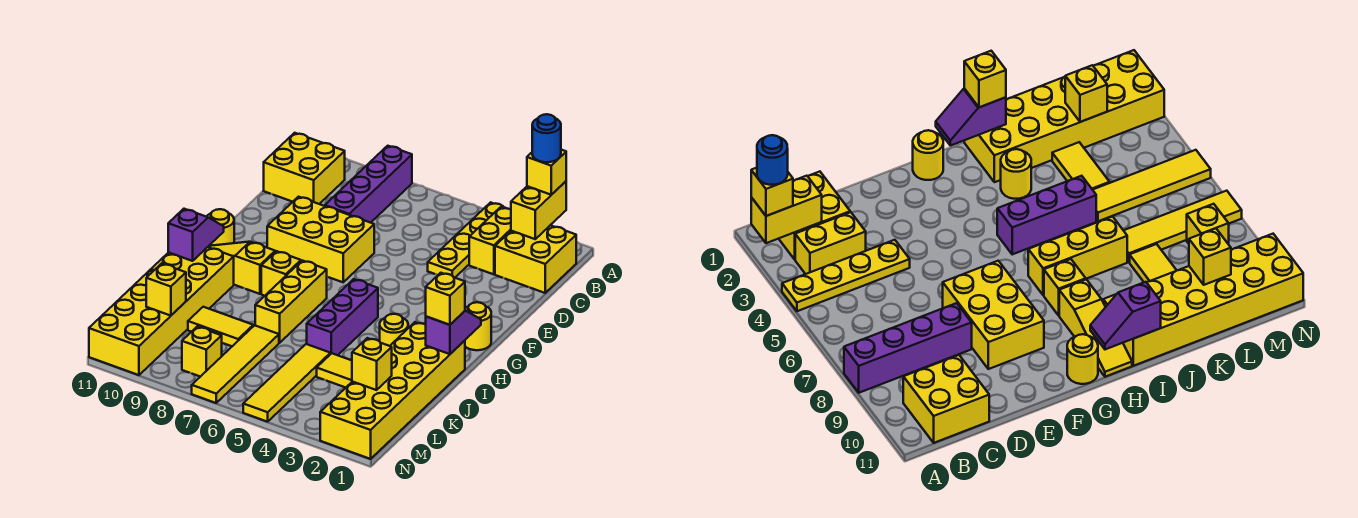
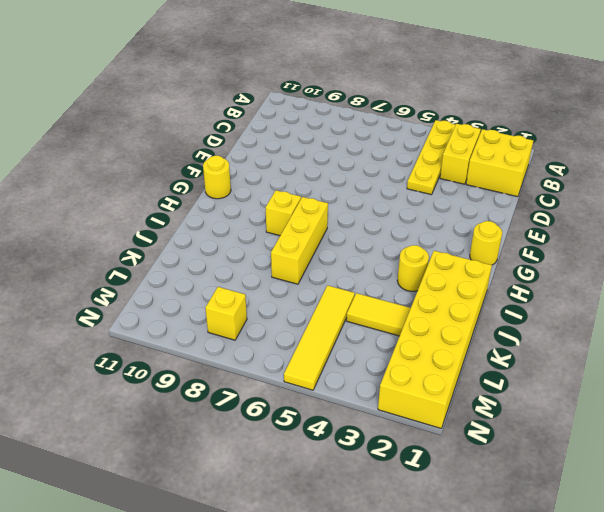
none -> purple brick A8:D8 level 1
none -> yellow brick B10:C11 level 1
none -> yellow brick E7:F9 level 1

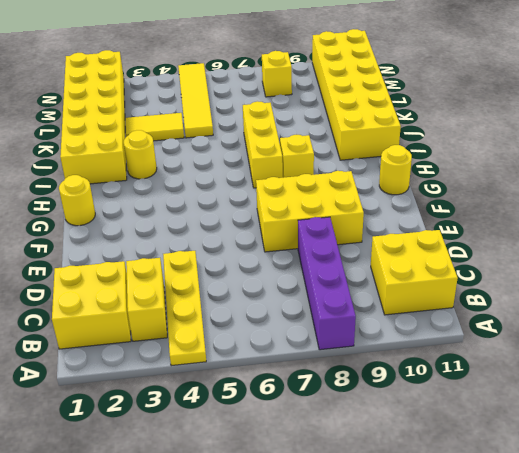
none -> purple brick H5:J5 level 1
none -> yellow slope H9:H11 level 1 top 9
none -> yellow tile K7:N7 level 1

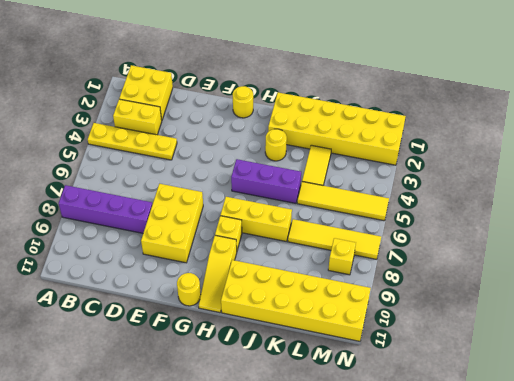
none -> yellow brick B10:C11 level 1
none -> yellow tile K8:K9 level 1
none -> yellow brick A2:B2 level 2

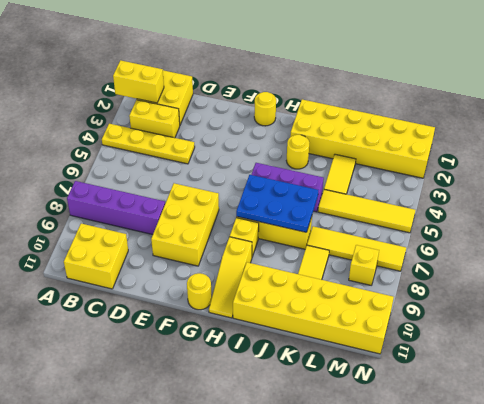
blue plate H6:J7 level 2 -> none
none -> purple slope H1:I1 level 2 top I
none -> purple slope H11:I11 level 2 top I
none -> yellow brick L2 level 2

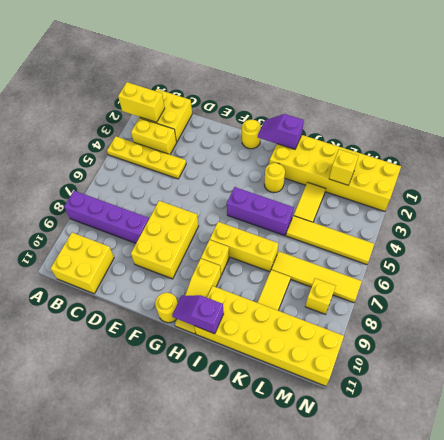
none -> yellow brick L10 level 2
none -> yellow brick A2 level 3
none -> yellow brick I1 level 3

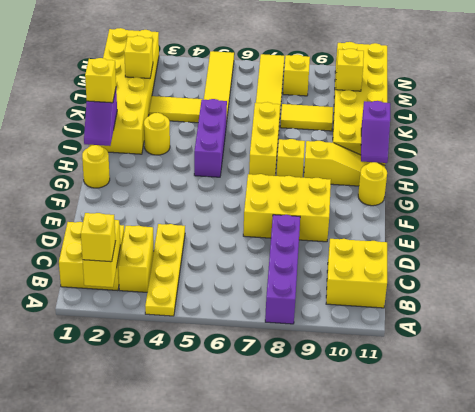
none -> blue round brick A2 level 4

